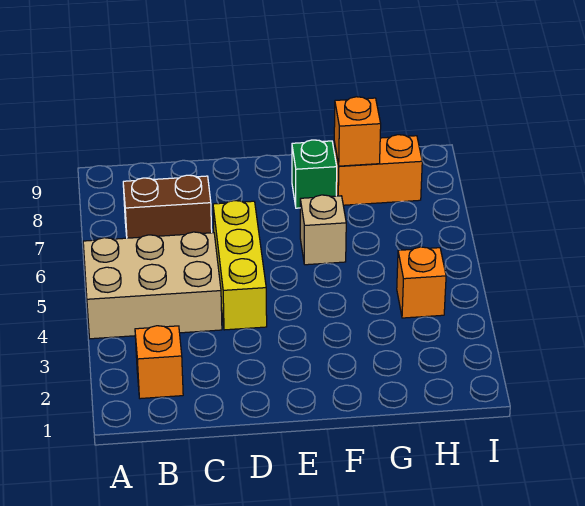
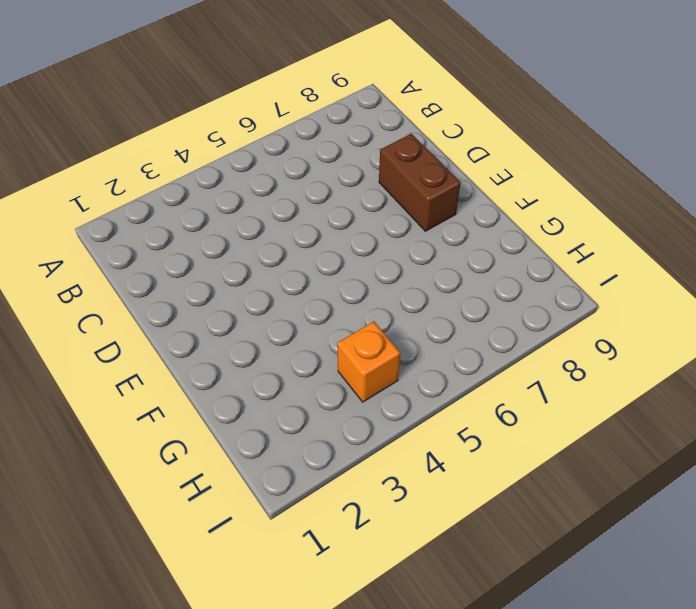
brown brick D8:E8 level 1 -> brown brick B7:C7 level 1
none -> tan brick A4:C5 level 1
none -> orange brick B2 level 1

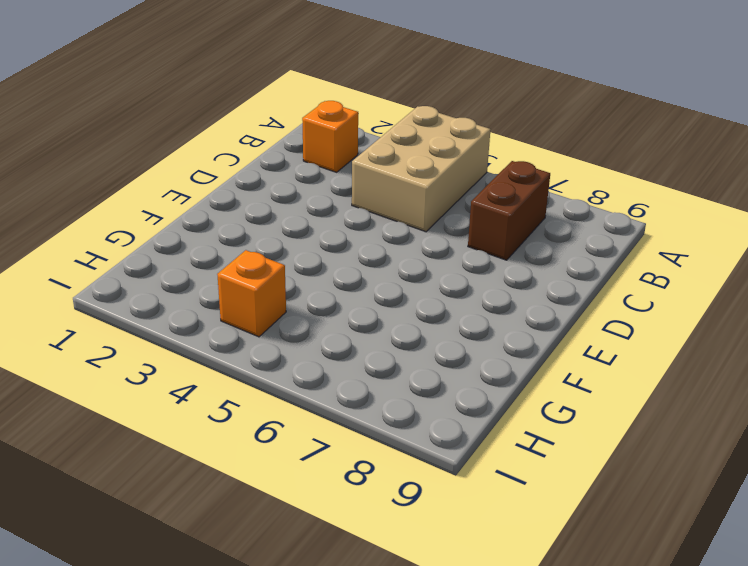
none -> yellow brick D4:D6 level 1
none -> tan brick F6 level 1

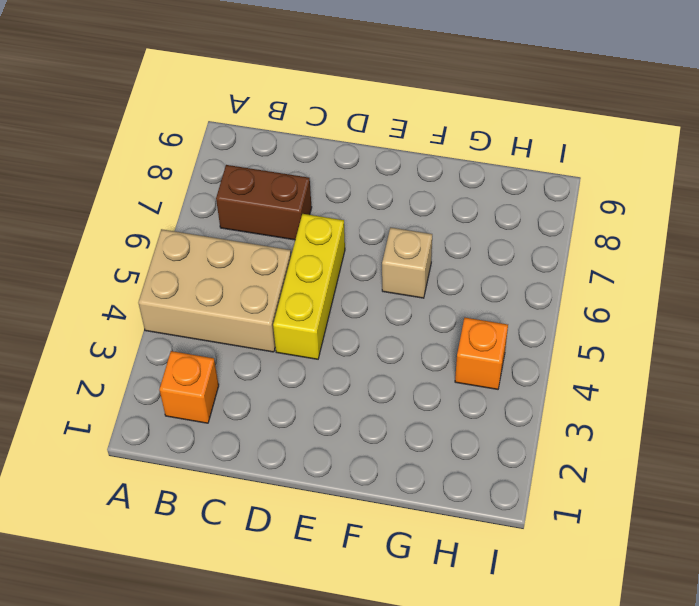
none -> green brick F8 level 1
none -> orange brick G8:H8 level 1

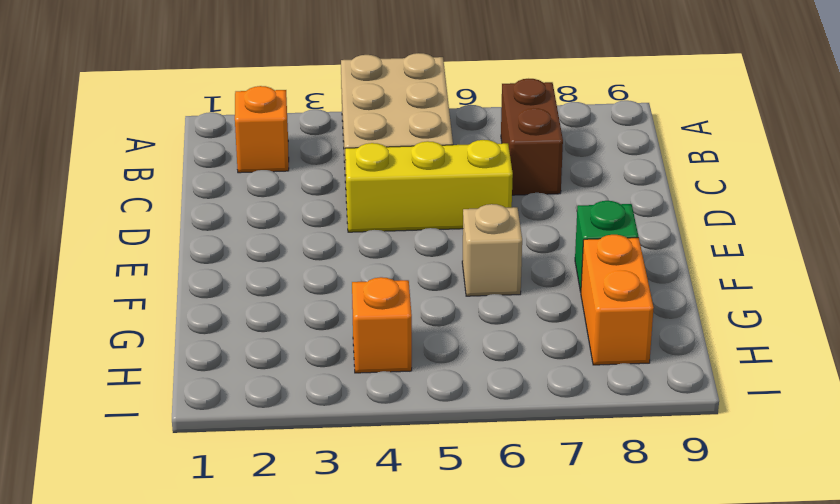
none -> orange brick G8 level 2

